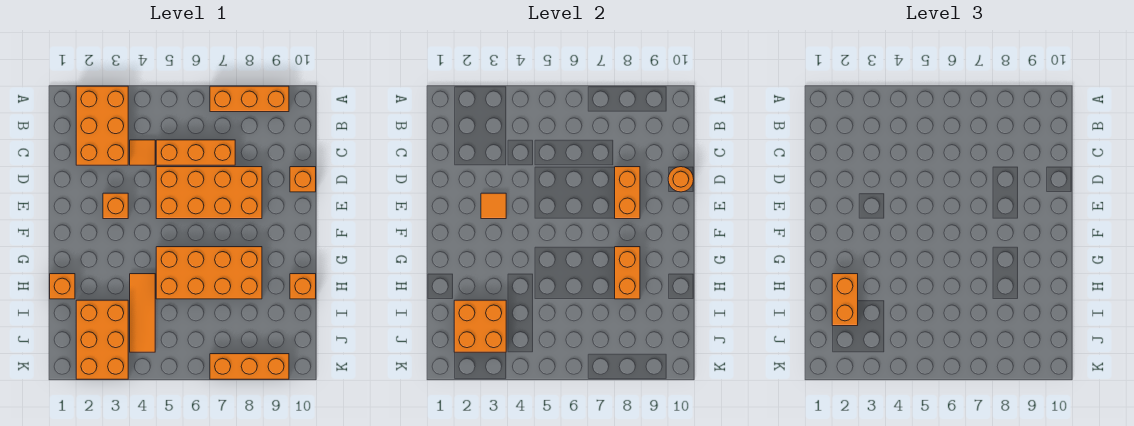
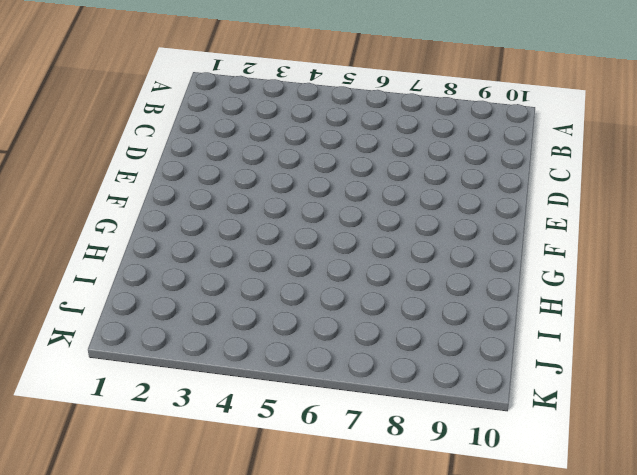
none -> orange brick A2:C3 level 1
none -> orange brick A7:A9 level 1
none -> orange tile C4 level 1

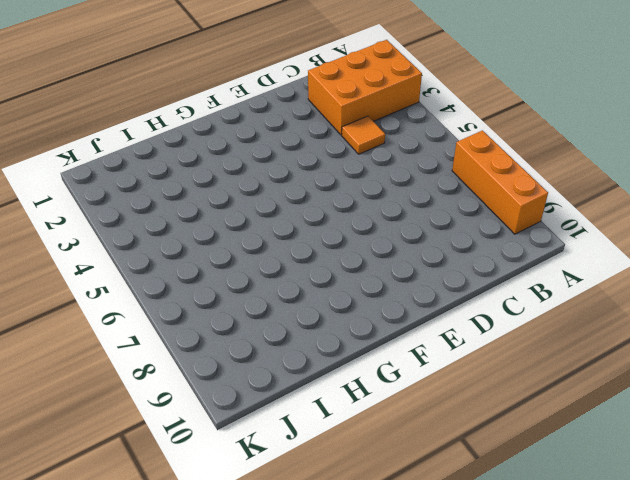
none -> orange brick C5:C7 level 1
none -> orange brick D5:E8 level 1
none -> orange brick D10 level 1

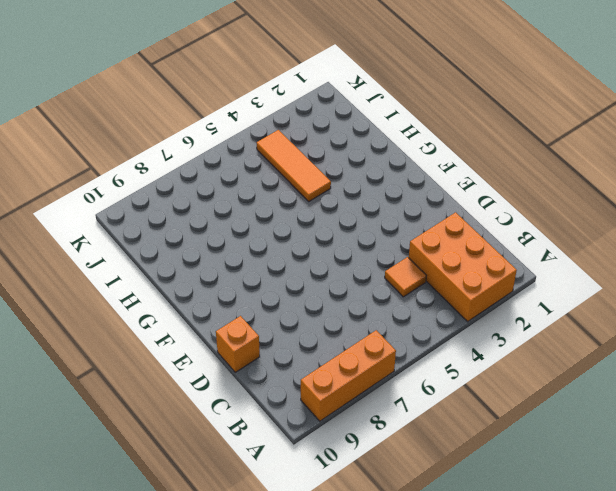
none -> orange brick C5:C7 level 1
none -> orange brick D5:E8 level 1
none -> orange brick E3 level 1

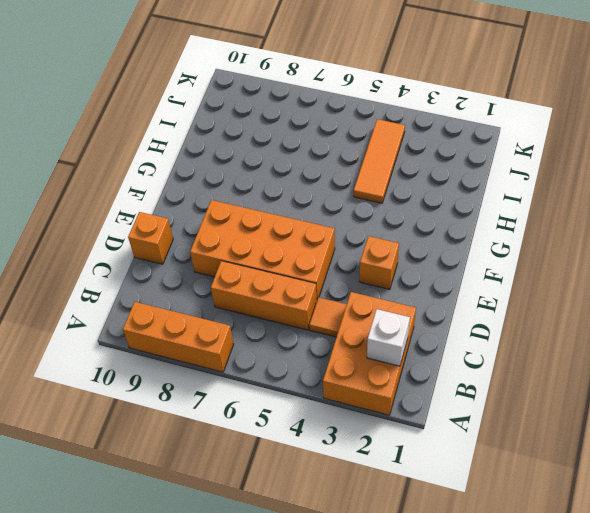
white brick B2 level 2 -> none
none -> orange brick G5:H8 level 1
none -> orange brick H1 level 1
none -> orange brick H10 level 1

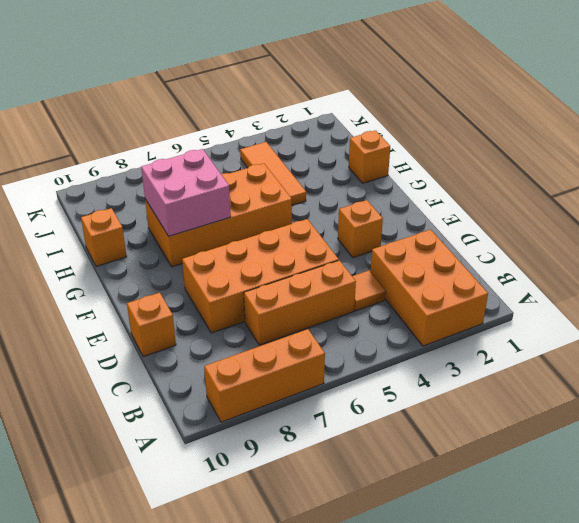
pink brick G7:H8 level 2 -> orange brick G8:H8 level 2
none -> orange brick I2:K3 level 1
none -> orange brick K7:K9 level 1
none -> orange brick D8:E8 level 2

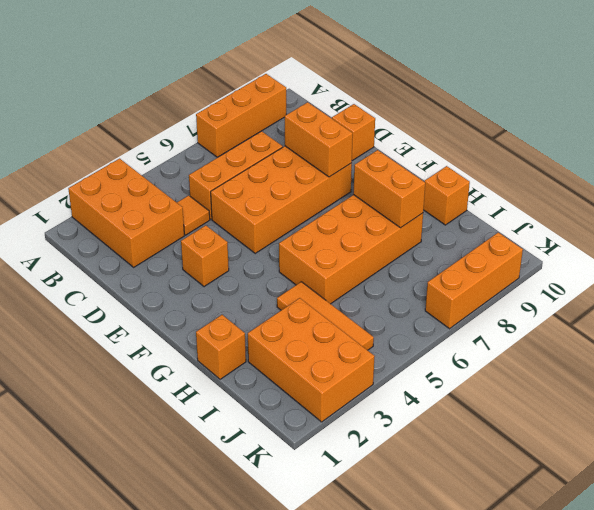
none -> orange round brick D10 level 2
none -> orange tile E3 level 2
none -> orange brick I2:J3 level 2

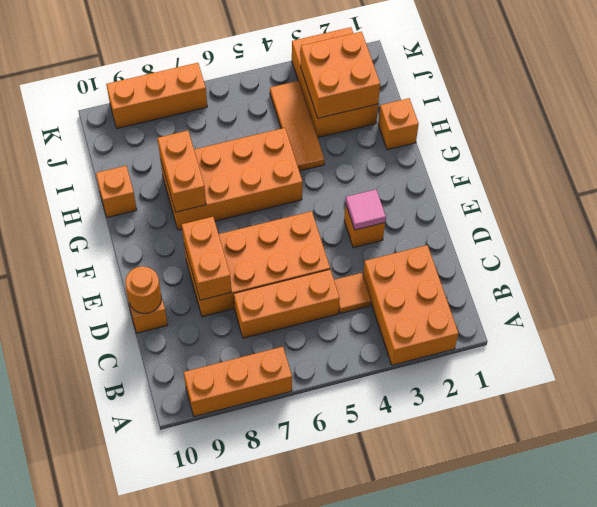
pink tile E3 level 2 -> orange tile E3 level 2
none -> orange brick H2:I2 level 3

